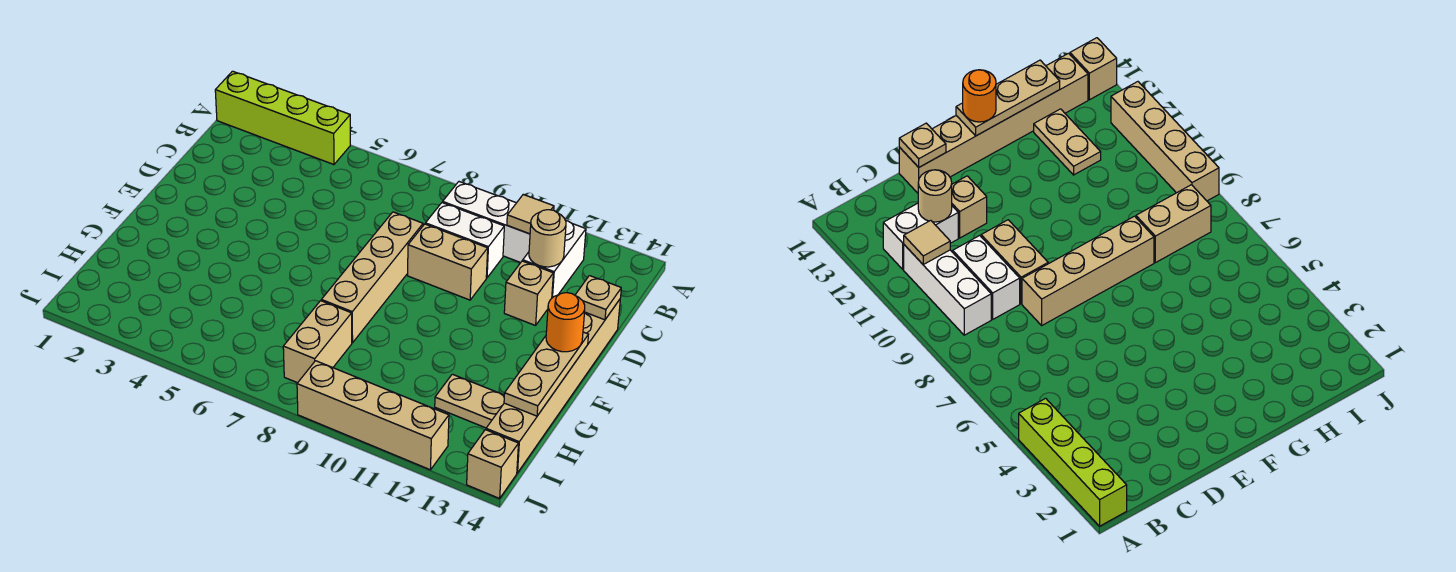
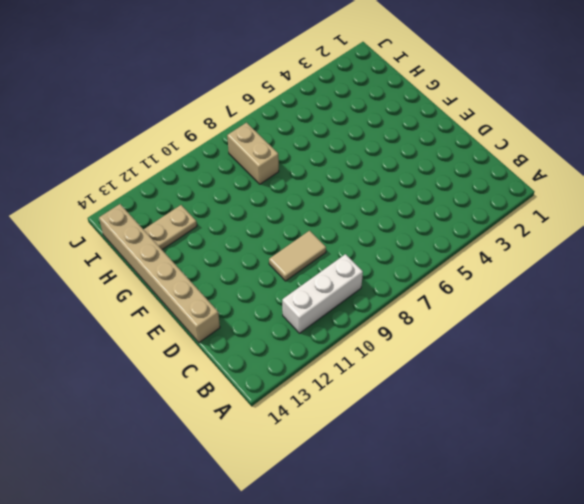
tan tile D9:D10 level 1 -> tan brick D9:D10 level 1
none -> lime brick A1:A4 level 1
none -> white brick B12:C12 level 1
none -> white brick C9:C10 level 1

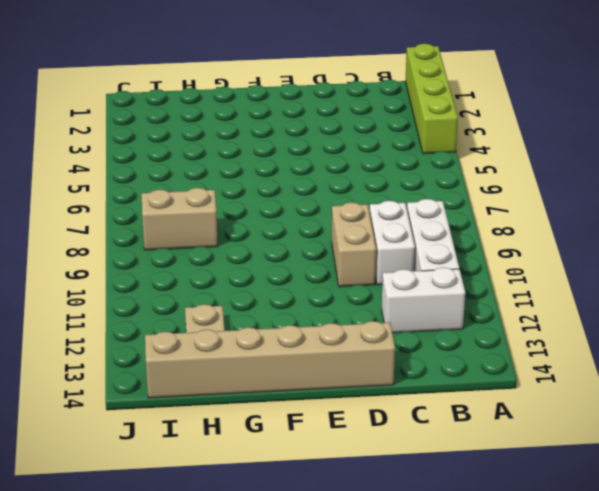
none -> tan brick D8:G8 level 1
none -> tan brick D12 level 1
none -> tan brick J9:J12 level 1

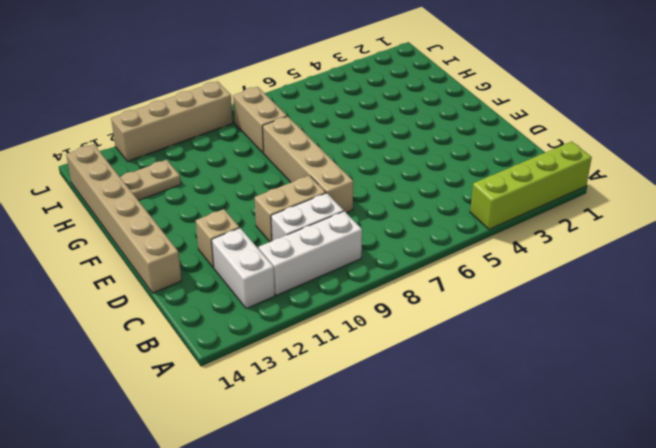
none -> tan brick J14 level 1
none -> tan tile B11 level 2
none -> tan round brick C12 level 2

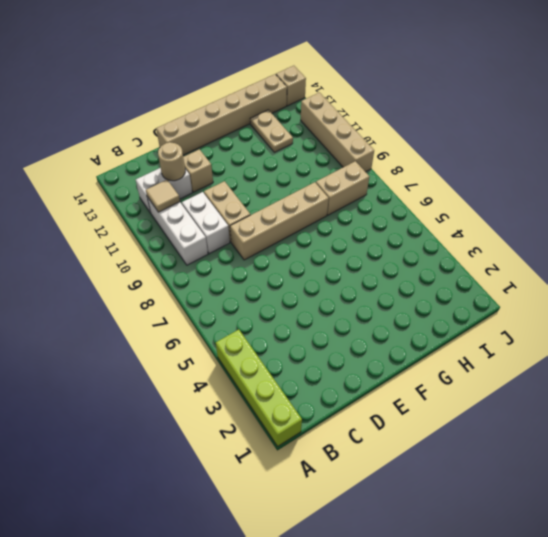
none -> tan plate D14 level 2
none -> tan plate F14:H14 level 2
none -> orange round brick F14 level 3

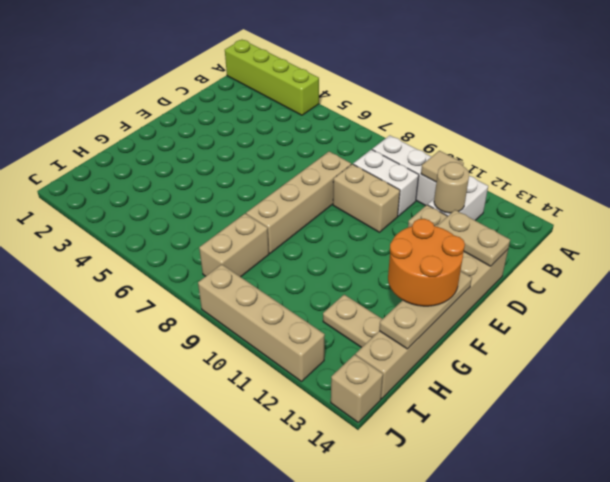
tan plate D13:D14 level 2 -> tan plate D14 level 2
orange round brick F13:G14 level 3 -> orange round brick F14 level 3

